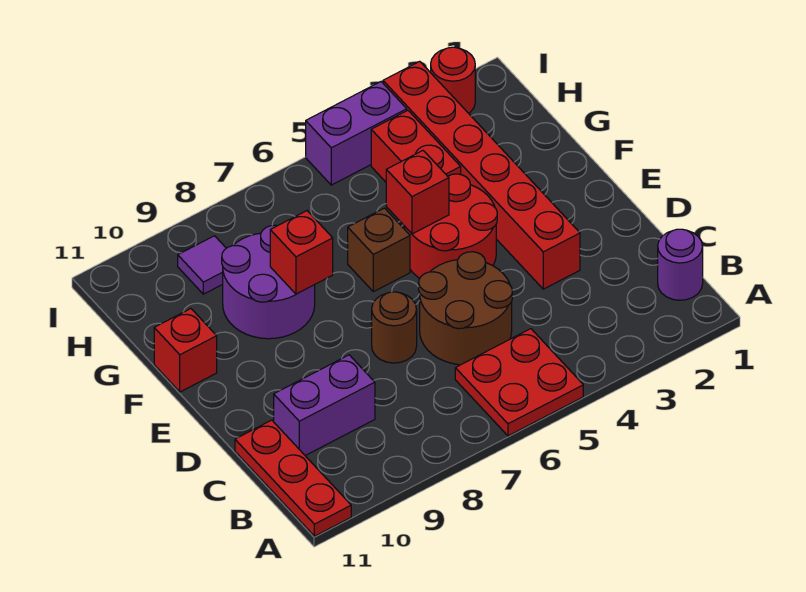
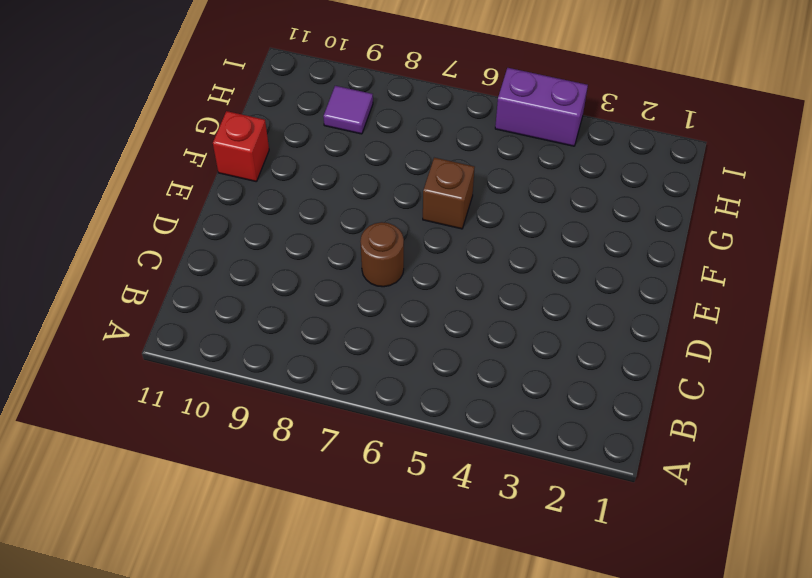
none -> red plate A5:B6 level 1
none -> red plate A11:C11 level 1
none -> purple round brick B1 level 1

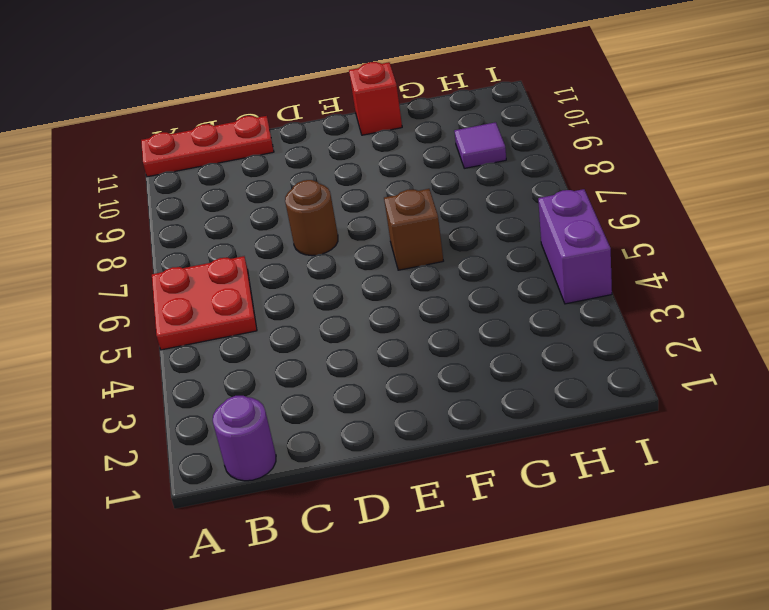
none -> brown round brick C5:D6 level 1
none -> purple brick C9:C10 level 1
none -> red brick D3:I3 level 1

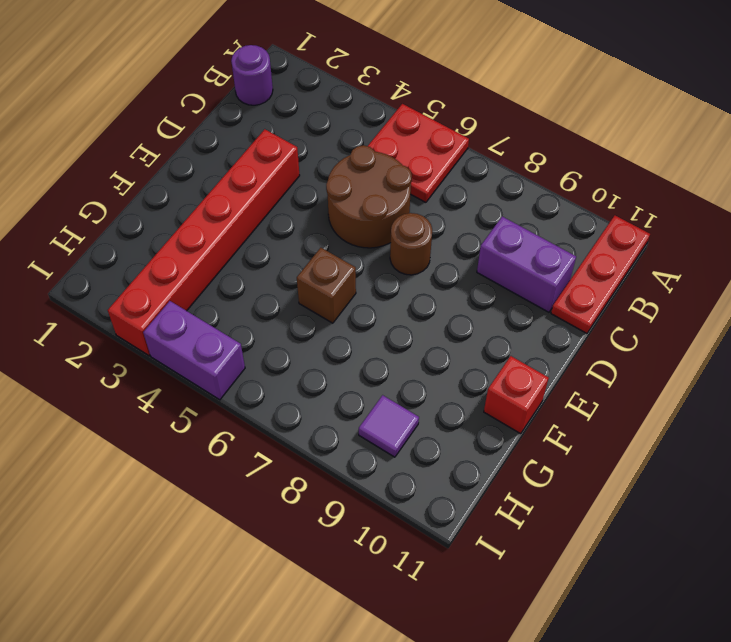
none -> red round brick E4:F5 level 1
none -> purple round brick F8:G9 level 1
none -> red brick G4:H4 level 1

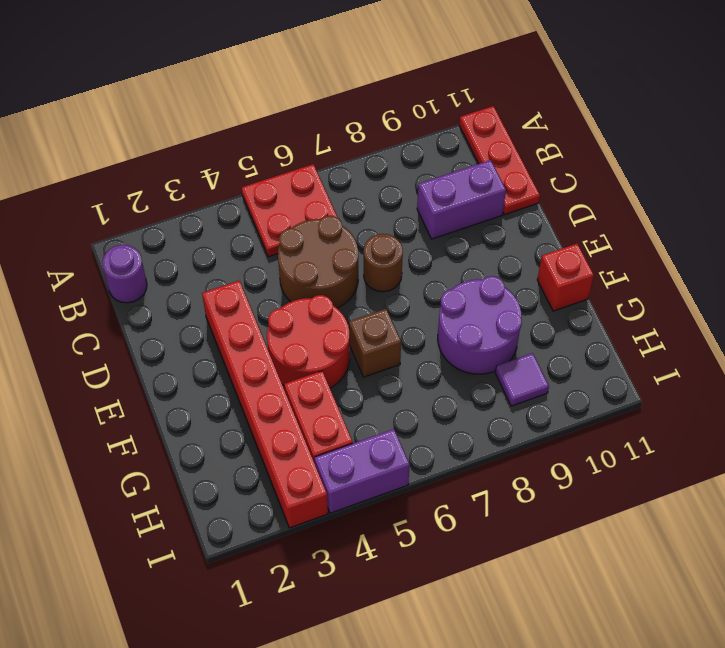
none -> red round brick I2 level 1
none -> red brick F5 level 2
none -> red brick F8 level 2

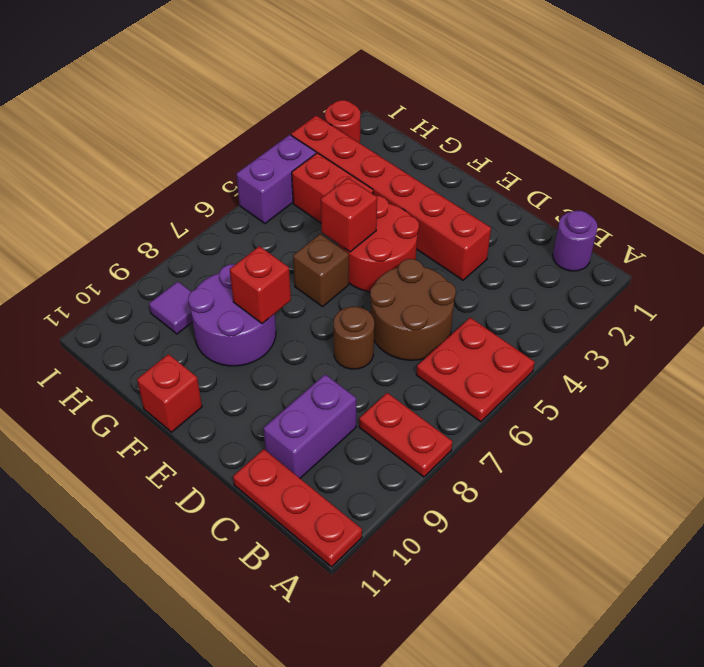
red plate A8:B8 level 1 -> none

